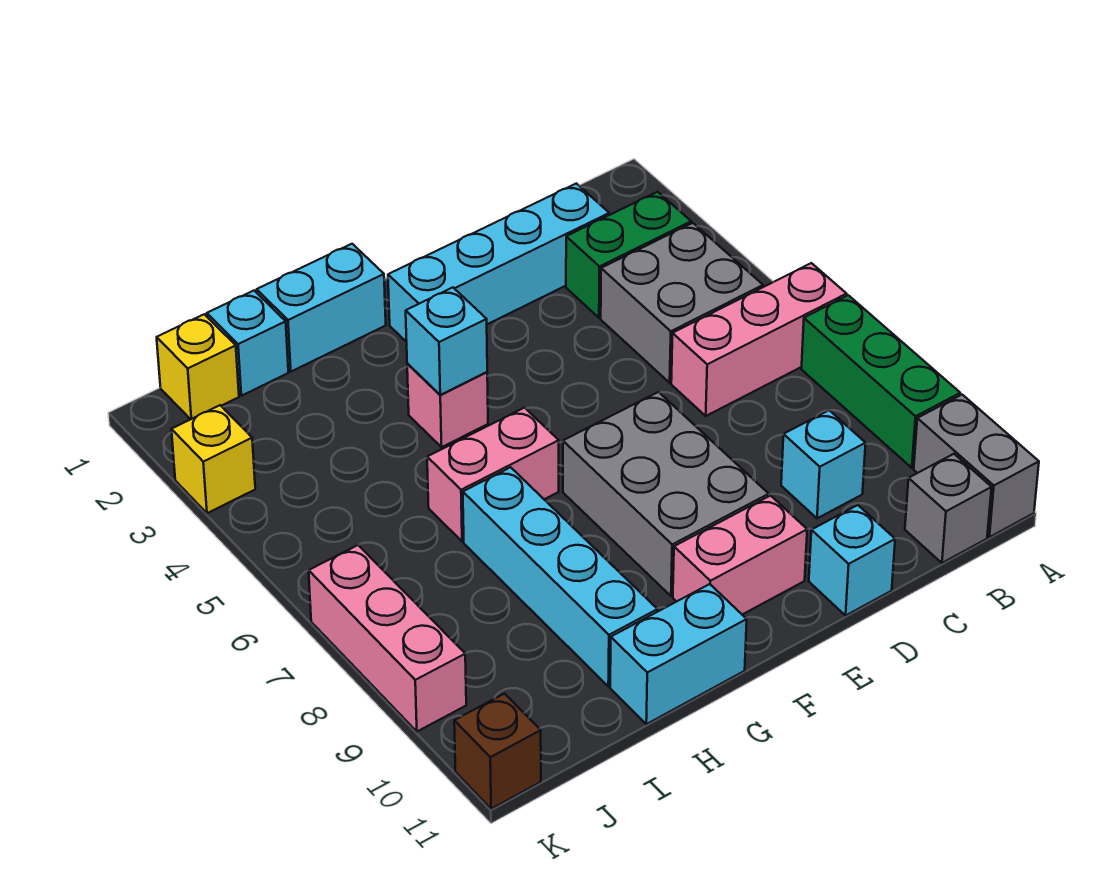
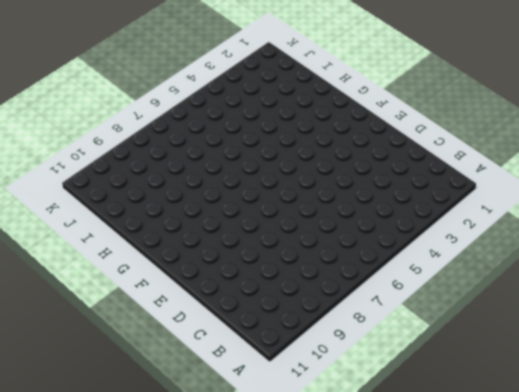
none -> pink brick A6:C6 level 1
none -> green brick A7:A9 level 1
none -> grey brick A10:A11 level 1

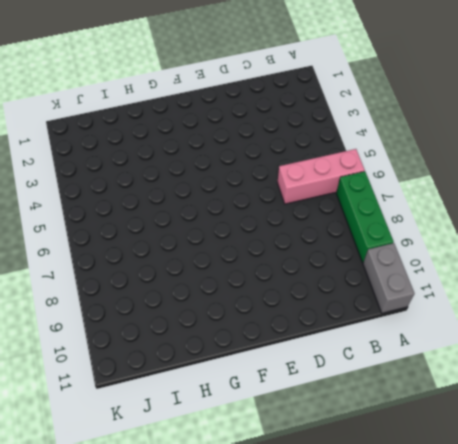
none -> green brick B3:C3 level 1
none -> grey brick B4:C5 level 1
none -> grey brick B11 level 1

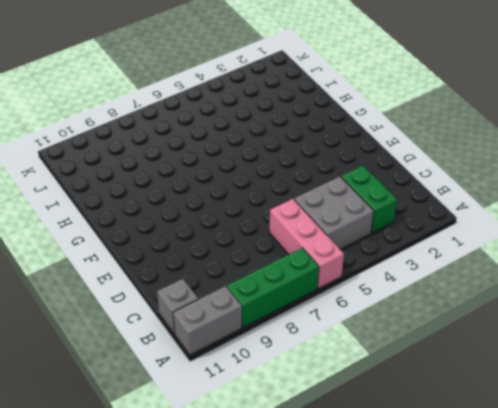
none -> cyan brick C2:F2 level 1
none -> cyan brick C9 level 1
none -> cyan brick D11 level 1

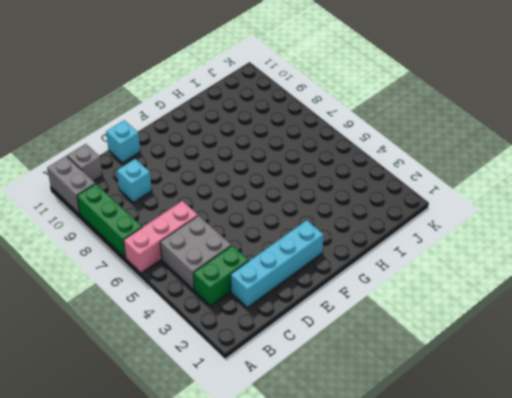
none -> grey brick E7:F9 level 1
none -> pink brick E10:F10 level 1
none -> cyan brick G1:H1 level 1

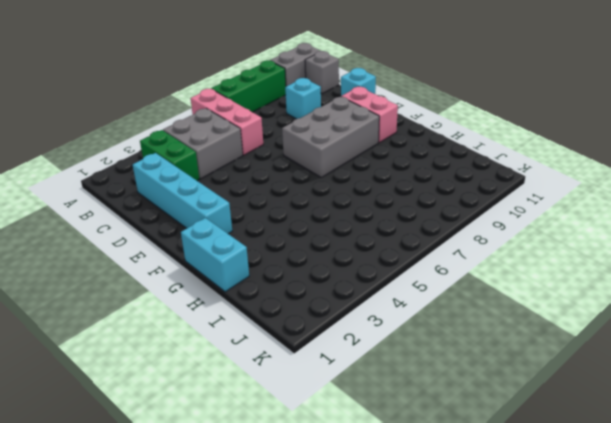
none -> pink brick G4 level 1
none -> pink brick G6:H6 level 1
none -> cyan brick G11:H11 level 1

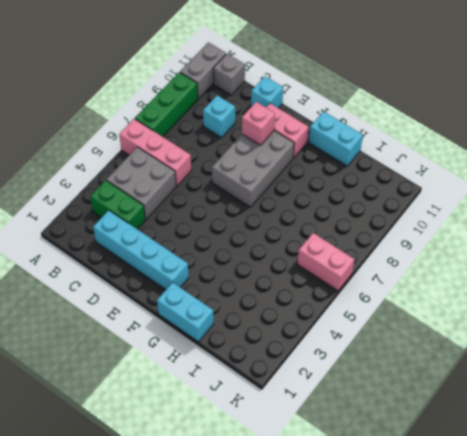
pink brick E9 level 2 -> pink brick G4 level 1
pink brick J6:K6 level 1 -> pink brick G6:H6 level 1
none -> cyan brick H7:H10 level 1
none -> cyan brick I1 level 1
none -> yellow brick J1 level 1

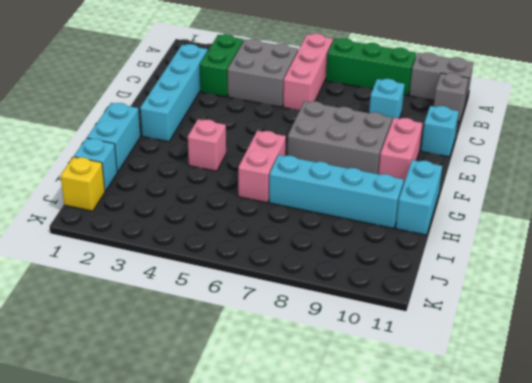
none -> yellow brick K3 level 1
none -> pink brick K7:K9 level 1
none -> brown brick K11 level 1

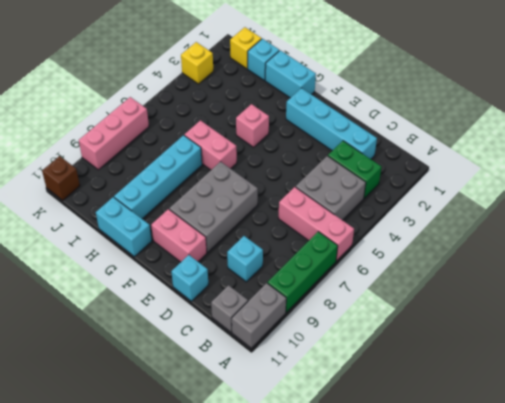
none -> cyan brick G4 level 2

